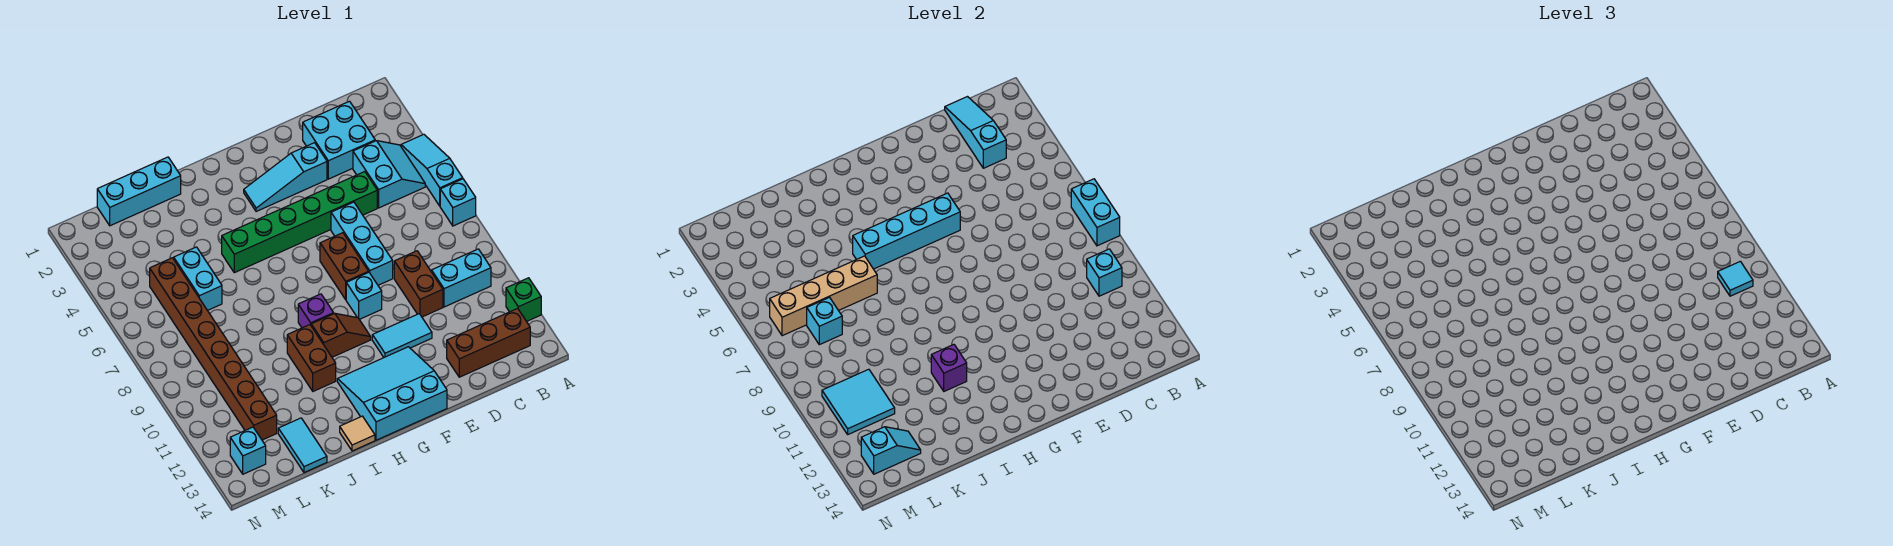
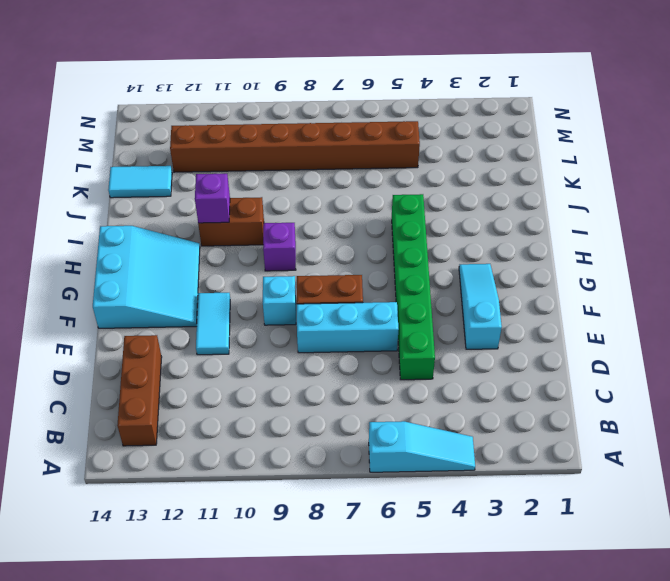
none -> cyan brick A7 level 1
none -> green brick A12 level 1
none -> cyan slope B4:C5 level 1 top C
none -> cyan brick B10:C10 level 1

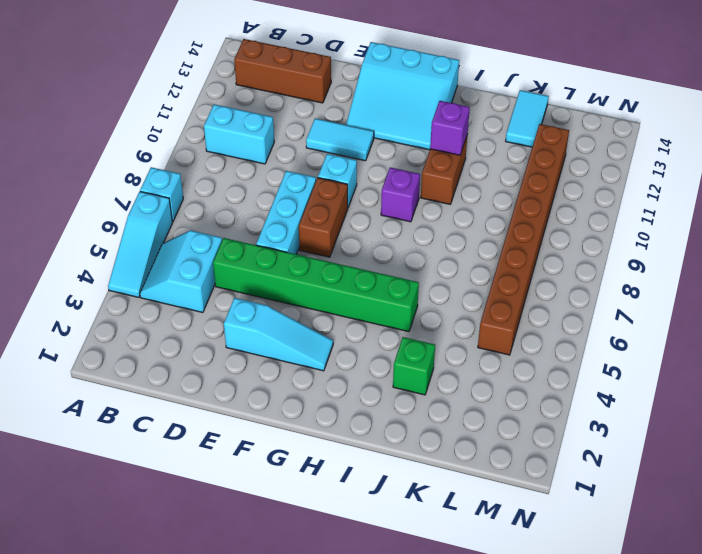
green brick J3 level 1 -> green brick A12 level 1
none -> cyan brick C2:D3 level 1
none -> brown brick D9:D10 level 1
none -> brown slope G10:H10 level 1 top H
none -> tan tile I14 level 1

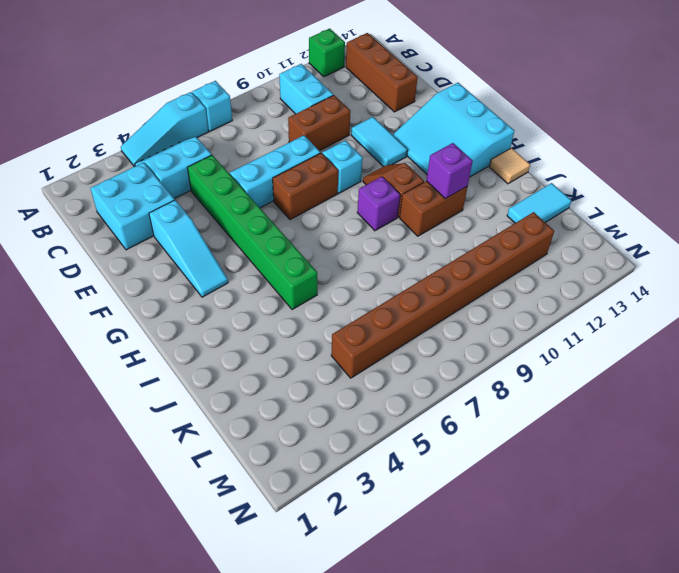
none -> cyan brick J1:L1 level 1
none -> cyan brick K5:K6 level 1
none -> cyan brick M13 level 1
none -> cyan brick A7:A8 level 2

